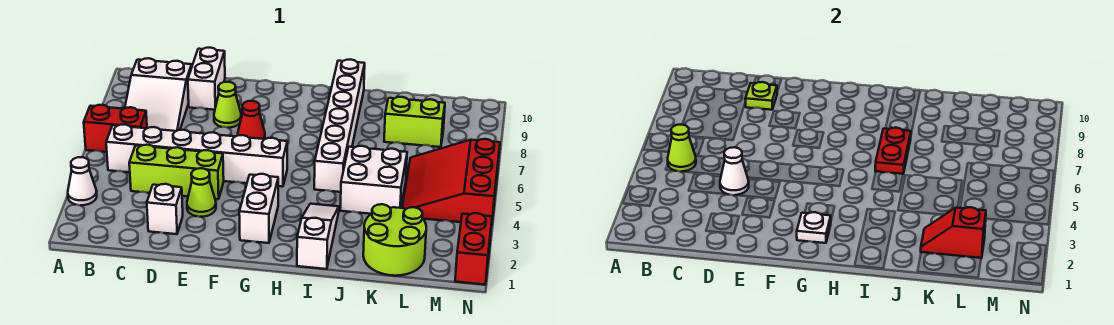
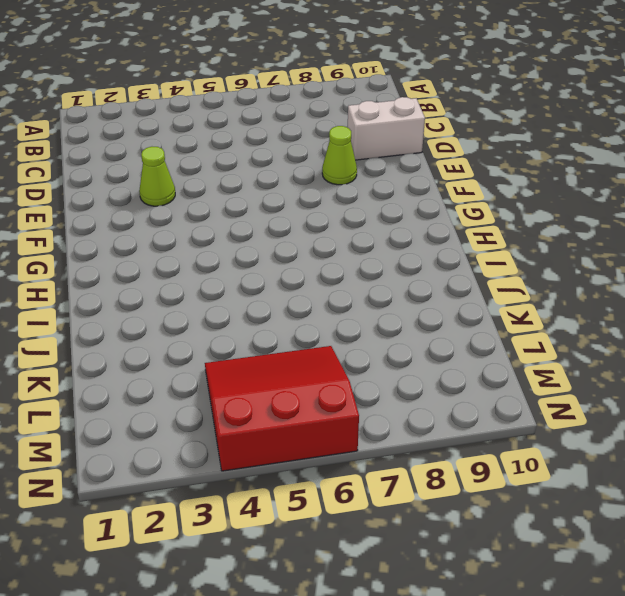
none -> white cone A3 level 1
none -> red brick A6:B6 level 1
none -> white brick B5:G5 level 1

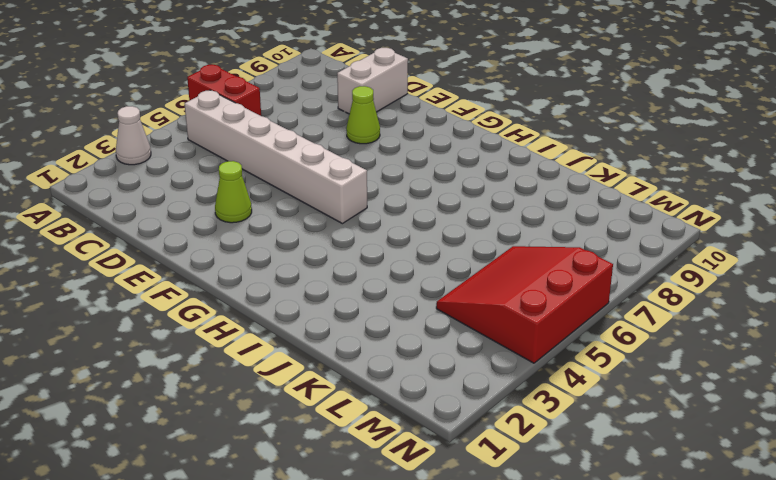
none -> white slope B7:C9 level 1 top 9
none -> lime brick C4:E4 level 1
none -> white brick D2 level 1

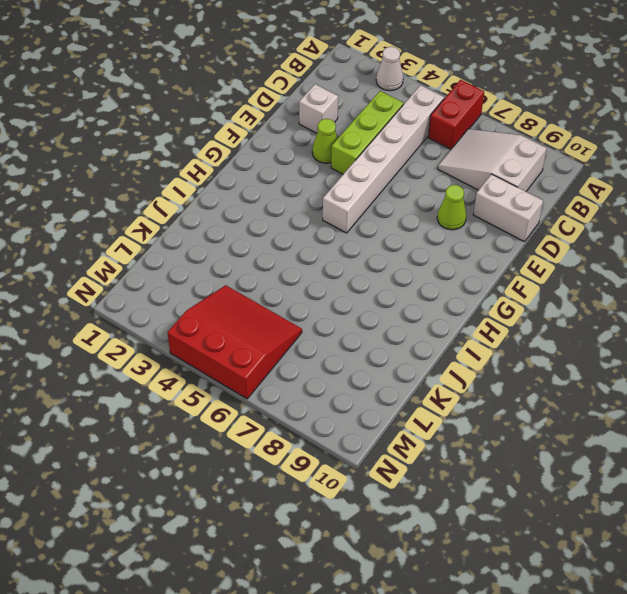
none -> red cone F7 level 1
none -> white brick G2:G3 level 1
none -> white slope I1:I3 level 1 top 1

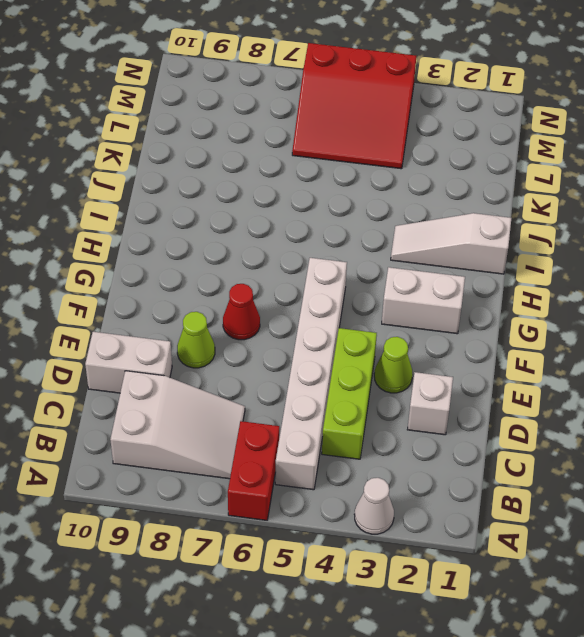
none -> white brick I5:I10 level 1
none -> white brick J4:K5 level 1
none -> lime round brick K1:L2 level 1

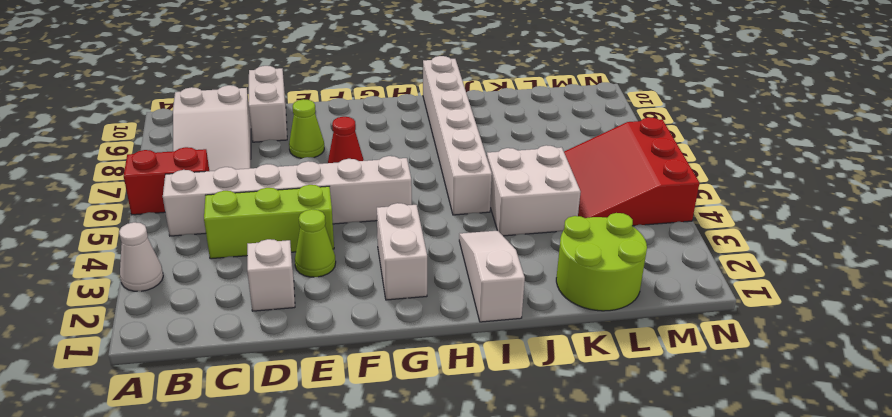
none -> lime brick K8:L8 level 1
none -> red brick N1:N2 level 1
none -> lime cone B5 level 2

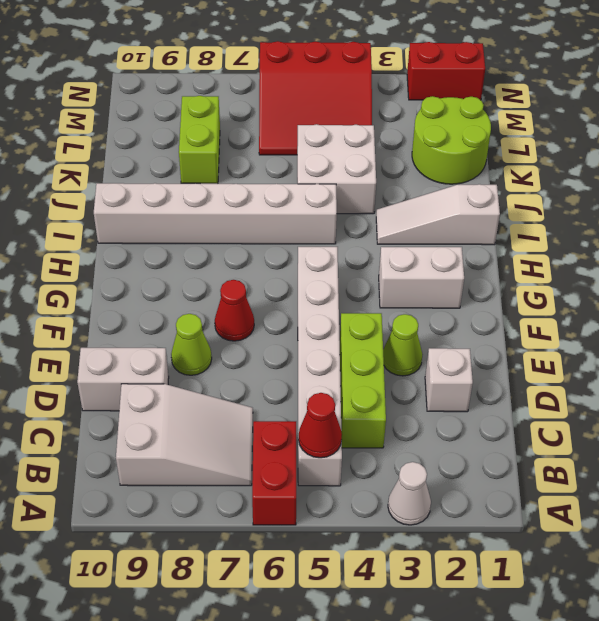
red cone B5 level 2 -> lime cone B5 level 2
none -> white cone D4 level 2
none -> lime plate D9 level 2
none -> white plate G2 level 2

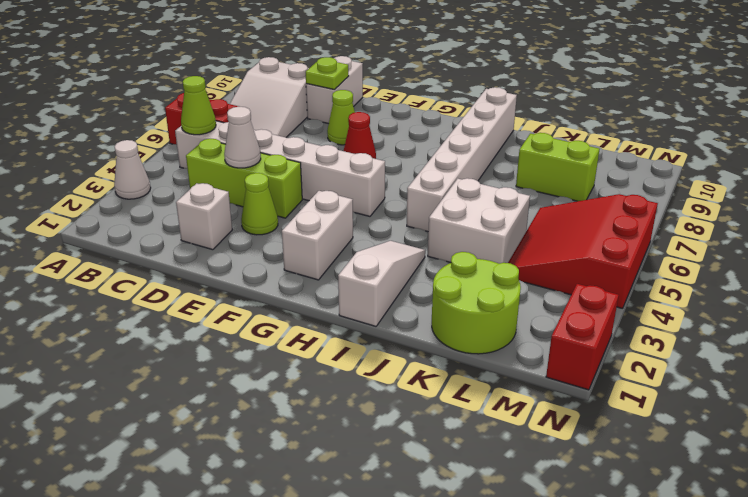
none -> white plate G2 level 2
none -> red plate I6:I7 level 2
none -> red slope K2:L2 level 2 top L

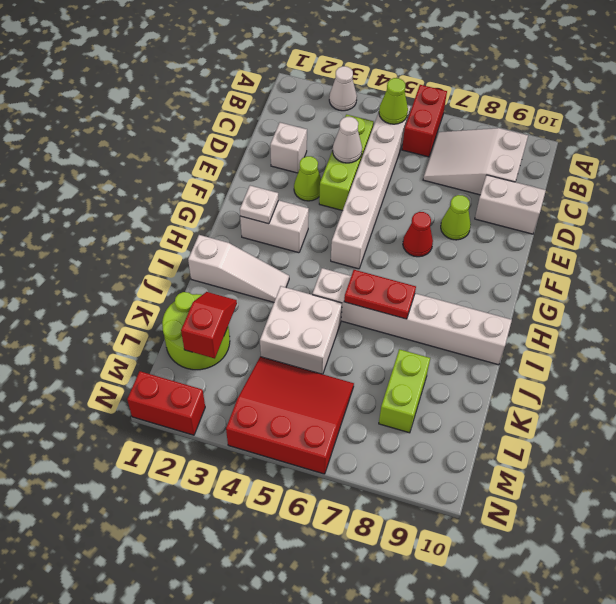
none -> lime plate D9 level 2

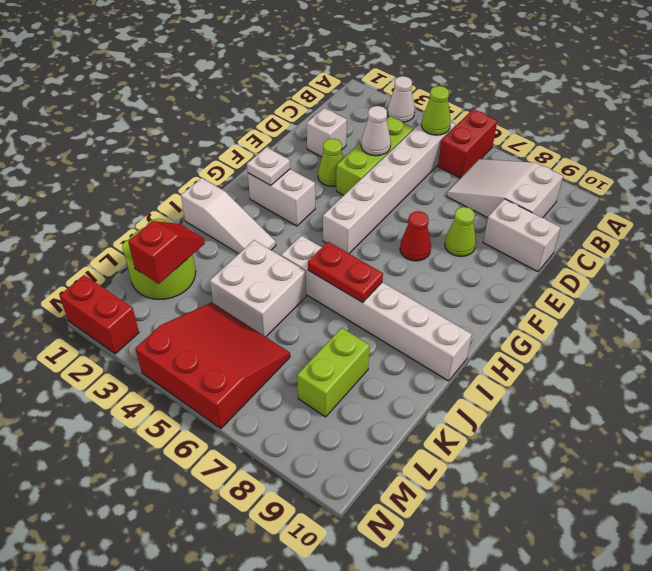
none -> lime plate D9 level 2

